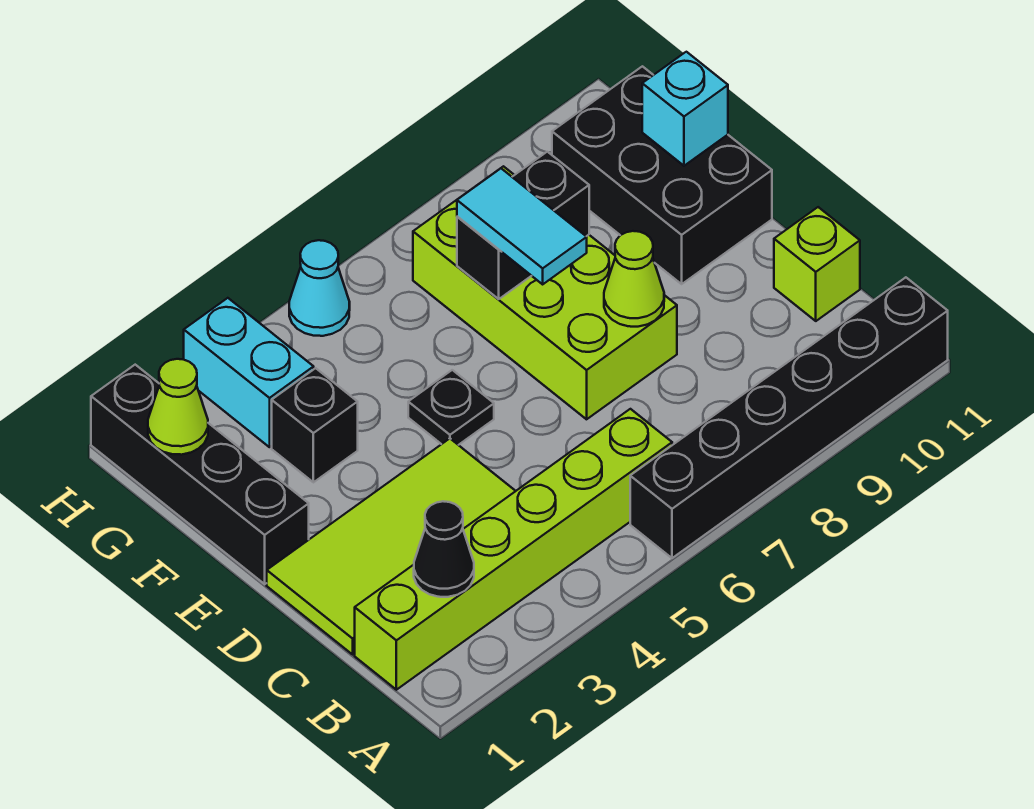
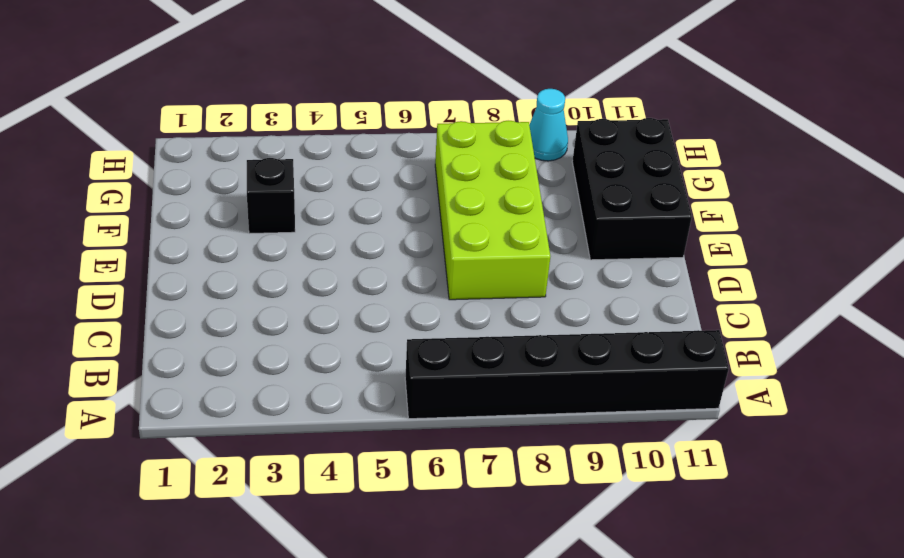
cyan cone H9 level 1 -> cyan cone H5 level 1
none -> lime brick B1:B6 level 1
none -> lime tile C1:D4 level 1
none -> lime brick C11 level 1

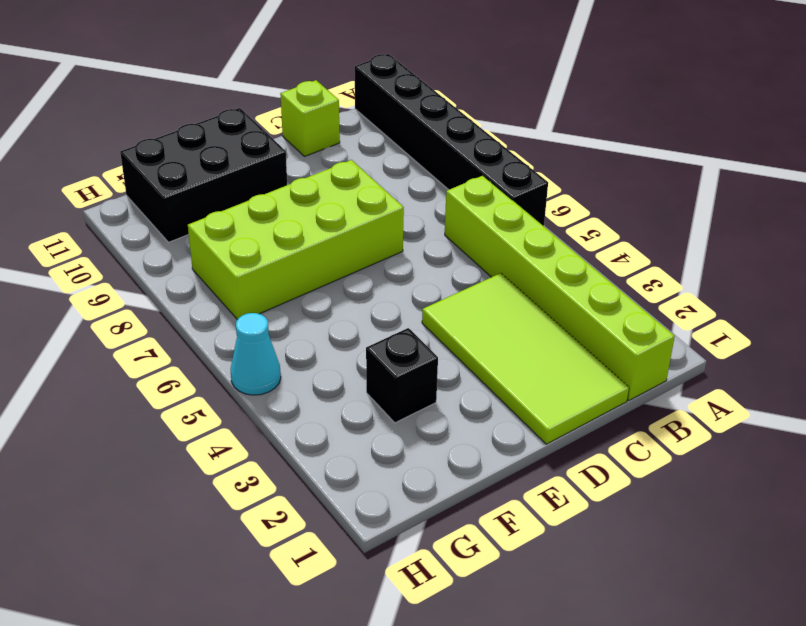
none -> black brick E1:H1 level 1
none -> black plate E5 level 1
none -> cyan brick G3:H3 level 1

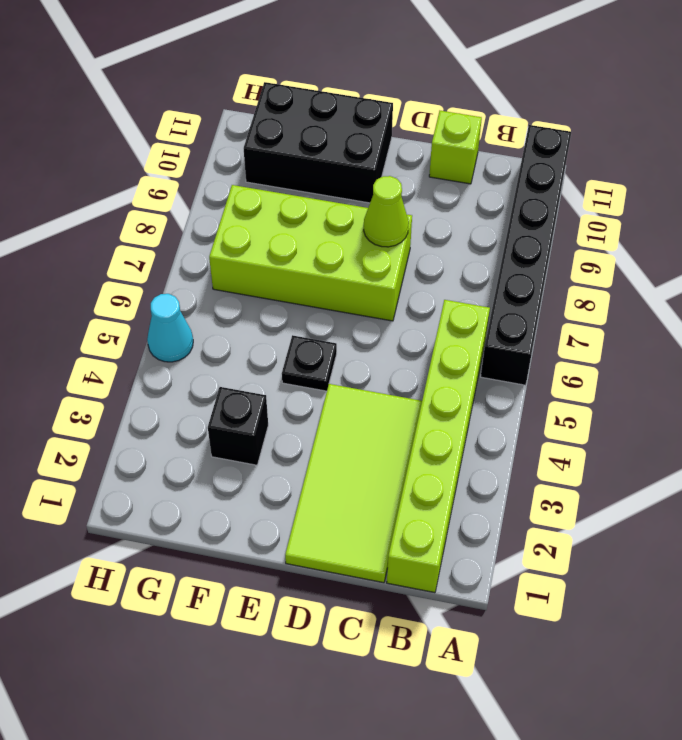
none -> black brick E1:H1 level 1
none -> cyan brick G3:H3 level 1
none -> black cone B2 level 2

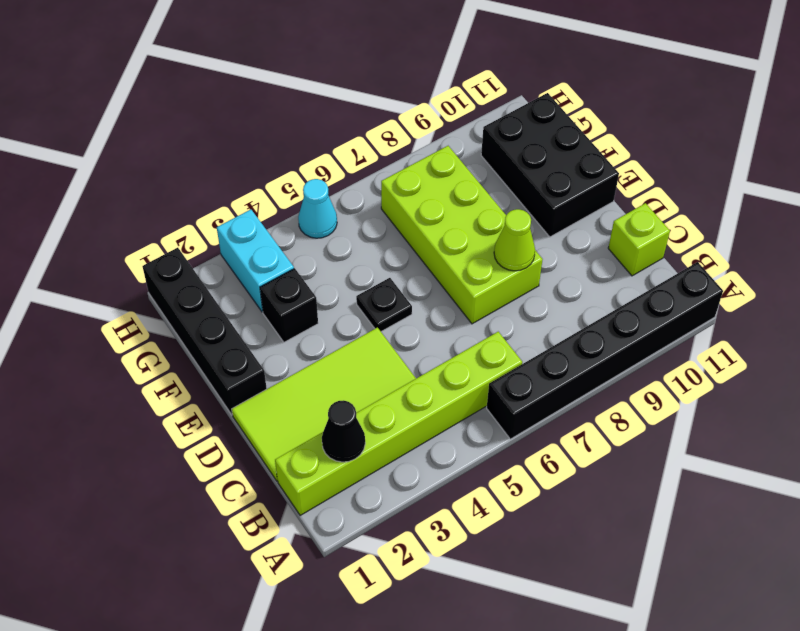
none -> black brick F7:F8 level 2
none -> cyan brick F11 level 2
none -> lime cone G1 level 2

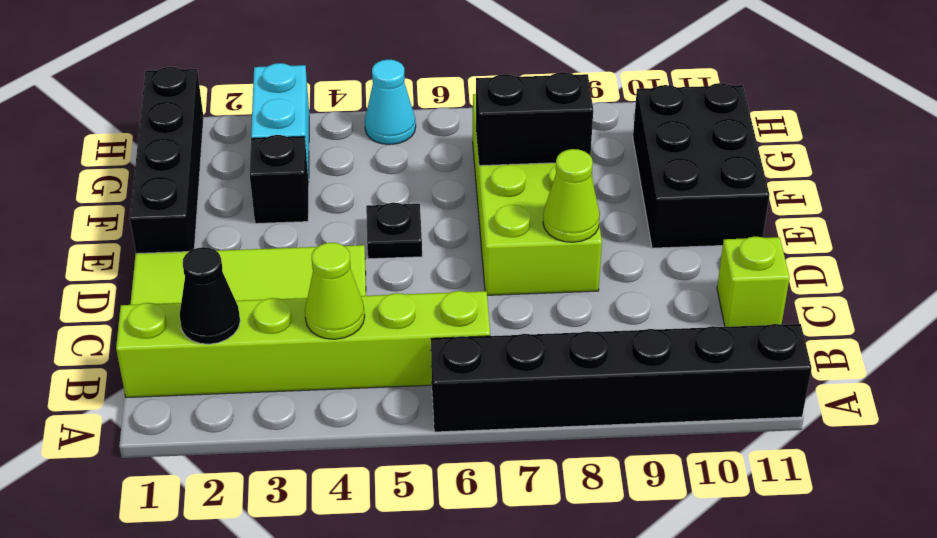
lime cone B4 level 2 -> lime cone G1 level 2
none -> cyan brick F11 level 2
none -> cyan tile E7:F7 level 3

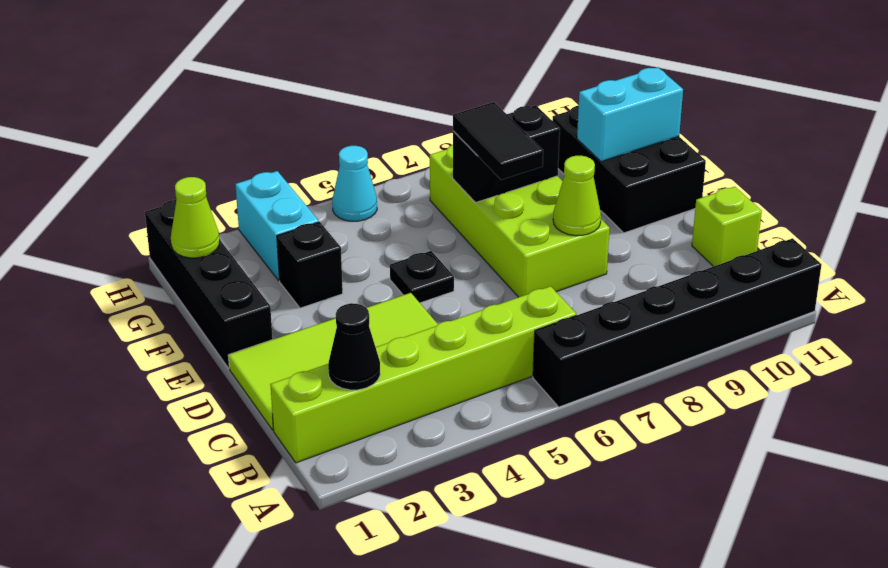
black tile E7:F7 level 3 -> cyan tile E7:F7 level 3
cyan brick F10:F11 level 2 -> cyan brick F11 level 2

